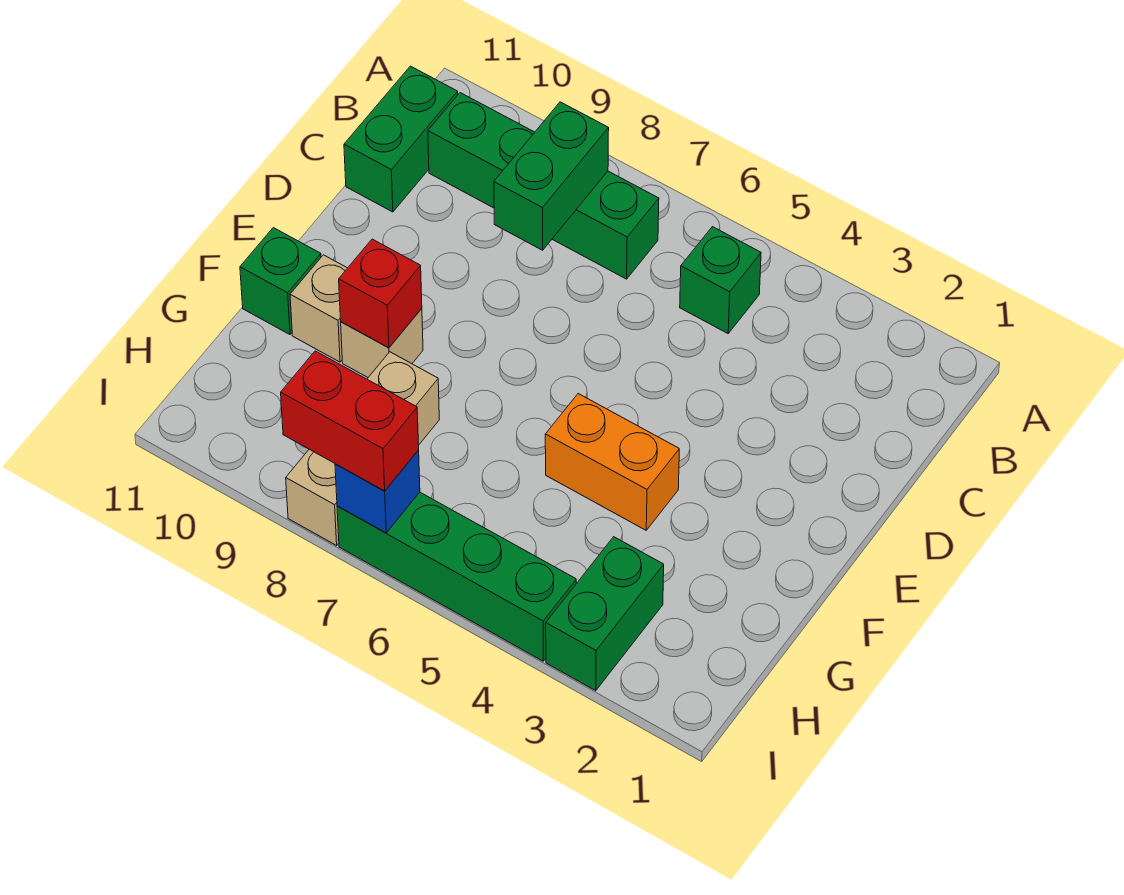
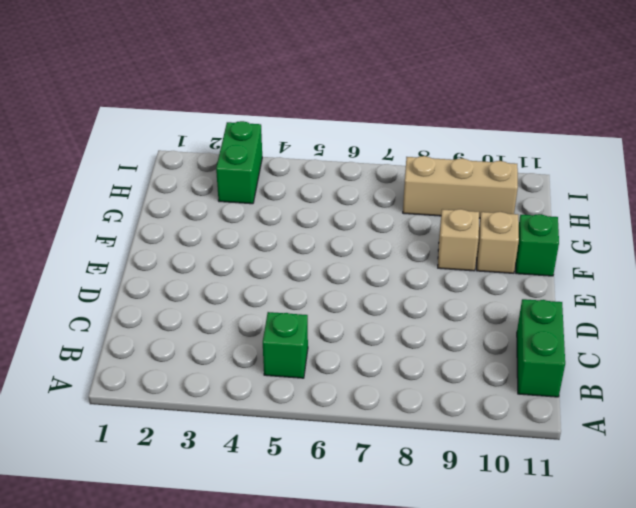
tan brick H8:H10 level 1 -> tan brick G8:I8 level 1
none -> green brick B7:B10 level 1
none -> orange brick F4:F5 level 1
none -> green brick I4:I7 level 1

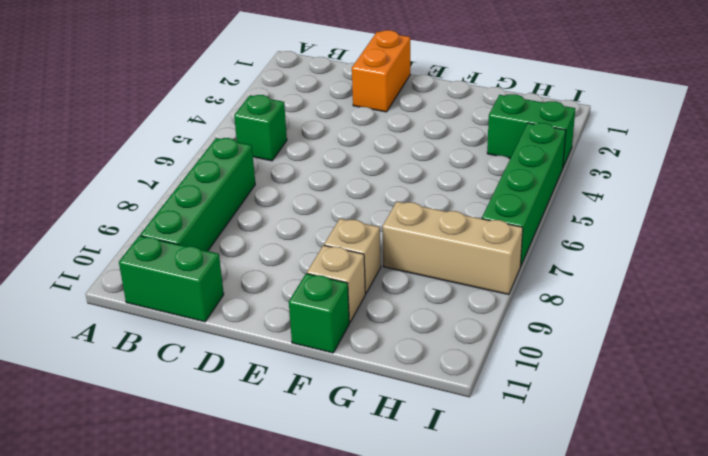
orange brick D1:D2 level 1 -> orange brick F4:F5 level 1
none -> green brick B8:C8 level 2
none -> red brick F9 level 2
none -> blue brick I7 level 2

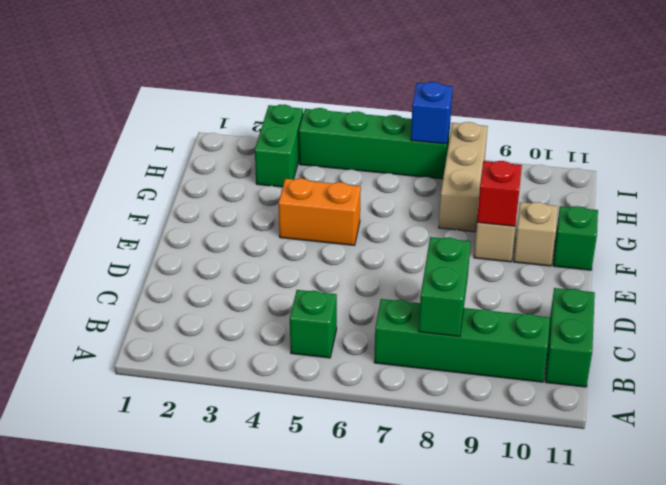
none -> red brick I7:I8 level 3

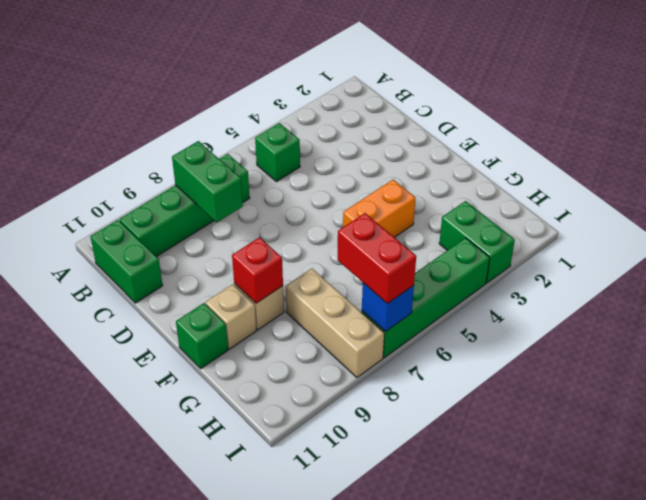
red brick H7:I7 level 3 -> red brick I7:I8 level 3

